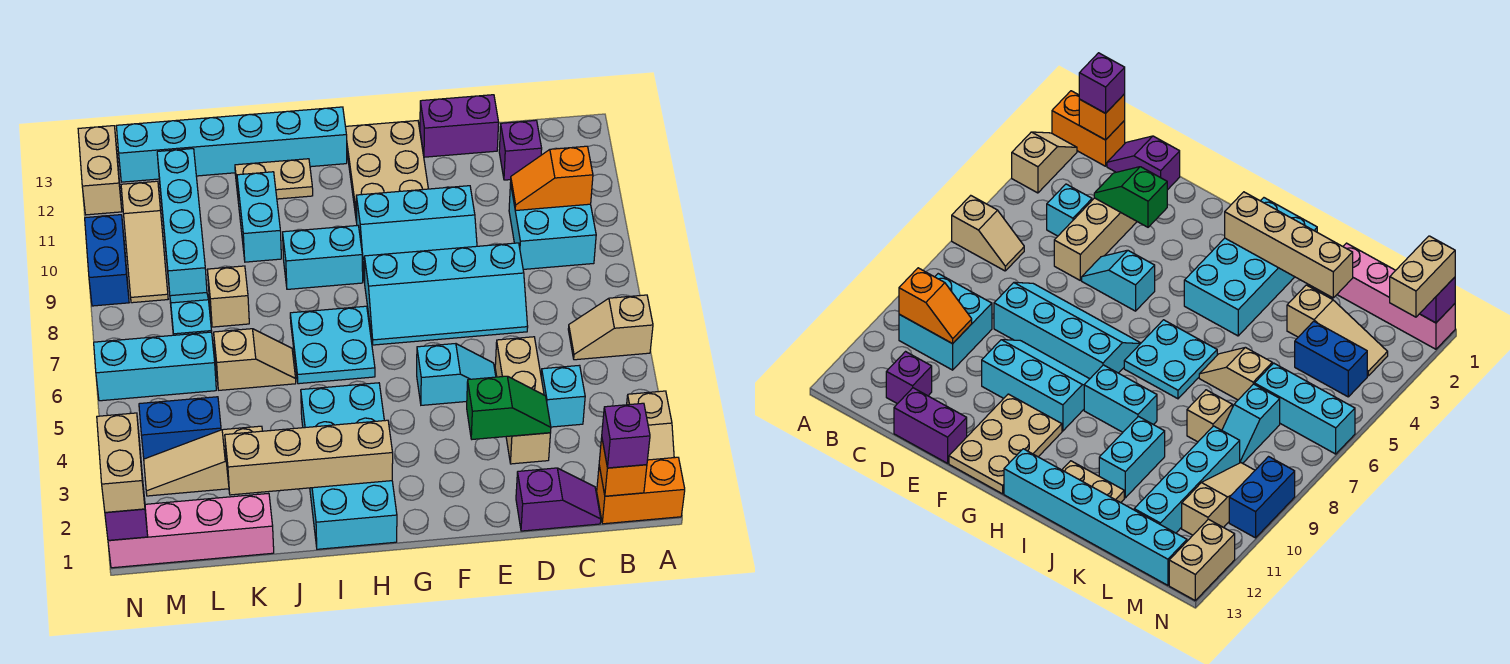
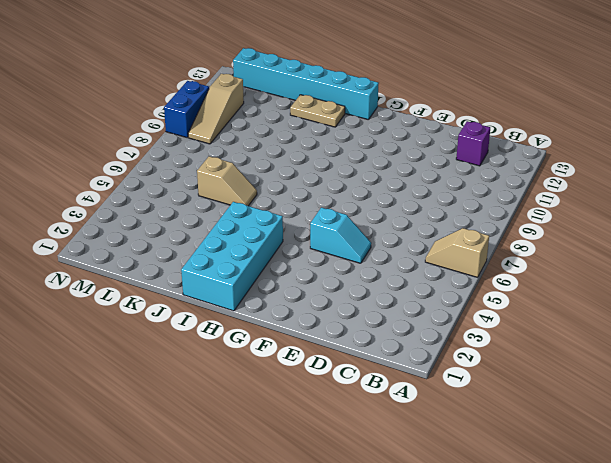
none -> orange brick A1:B1 level 1
none -> tan slope A2:A3 level 1 top 3
none -> cyan brick B9:C10 level 1
none -> purple slope C1:D1 level 1 top D

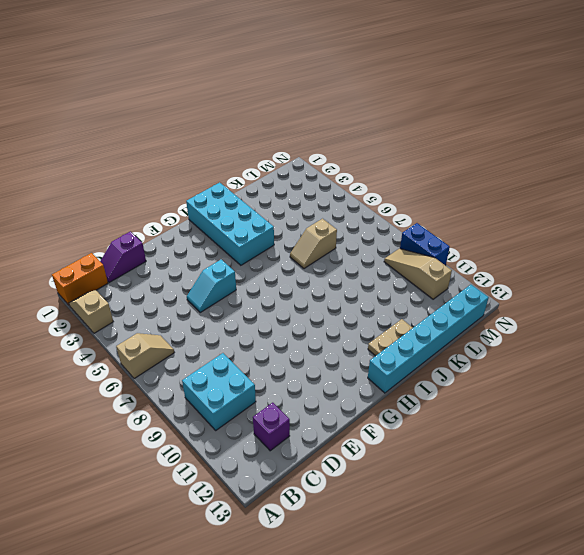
none -> cyan brick C4 level 1
none -> tan brick D3:D5 level 1
none -> cyan slope D7:G8 level 1 top 8
none -> purple brick D13:E13 level 1

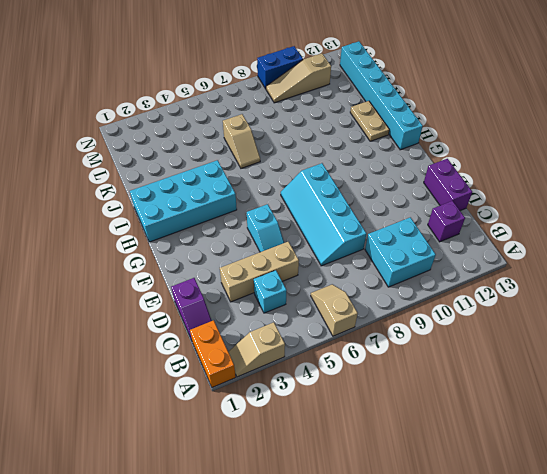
none -> cyan slope E9:G10 level 1 top 10
none -> tan plate F11:G13 level 1
none -> cyan plate H6:I7 level 1
none -> cyan brick H9:I9 level 1

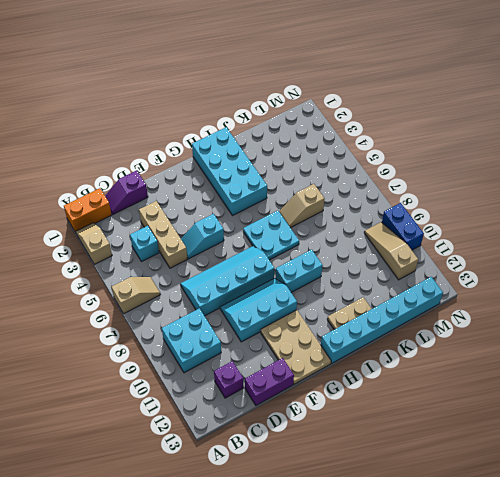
none -> cyan brick J10:J11 level 1
none -> pink brick K1:N1 level 1
none -> tan slope K3:M3 level 1 top K
none -> tan brick K8 level 1

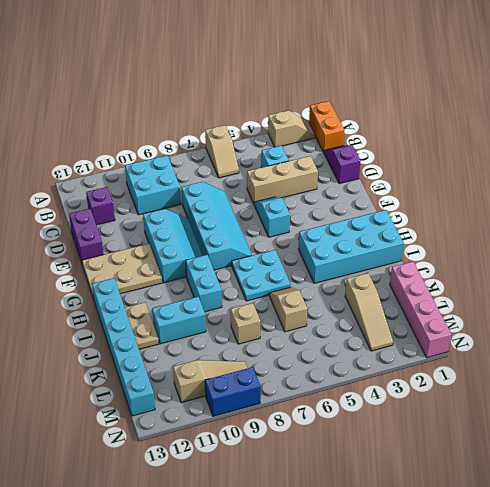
none -> blue brick L4:M4 level 1
none -> cyan brick L6:N6 level 1
none -> cyan slope L7:L8 level 1 top 7
none -> cyan brick L9:L12 level 1

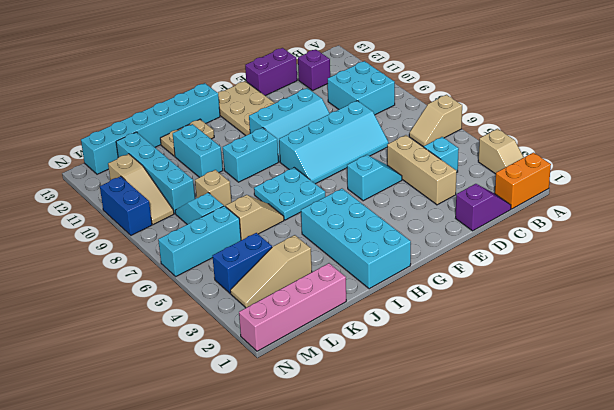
none -> tan brick N12:N13 level 1
none -> orange brick B1 level 2
none -> orange slope B10:C10 level 2 top B
none -> green slope D3:E3 level 2 top E

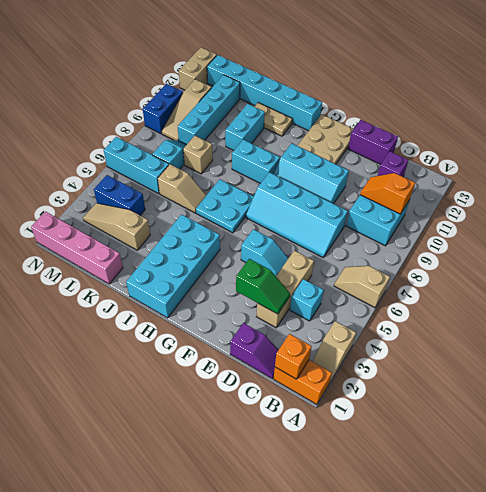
none -> tan brick H2:K2 level 2
none -> purple brick N1 level 2
none -> purple brick B1 level 3
none -> tan brick N1:N2 level 3

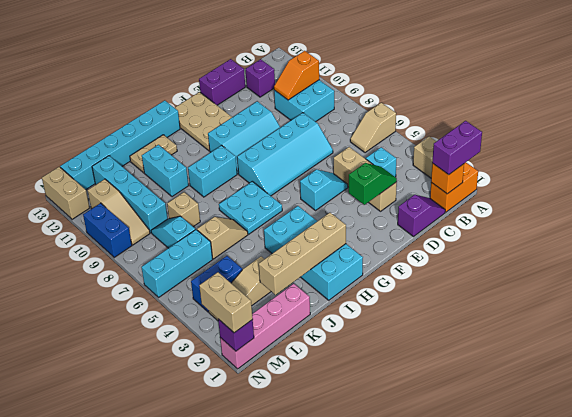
purple brick A1:B1 level 3 -> purple brick B1 level 3

